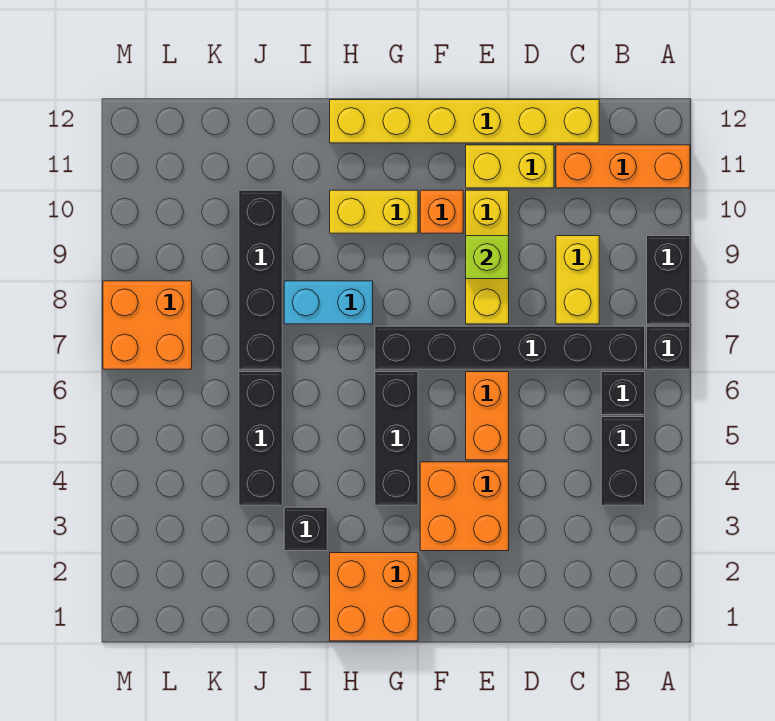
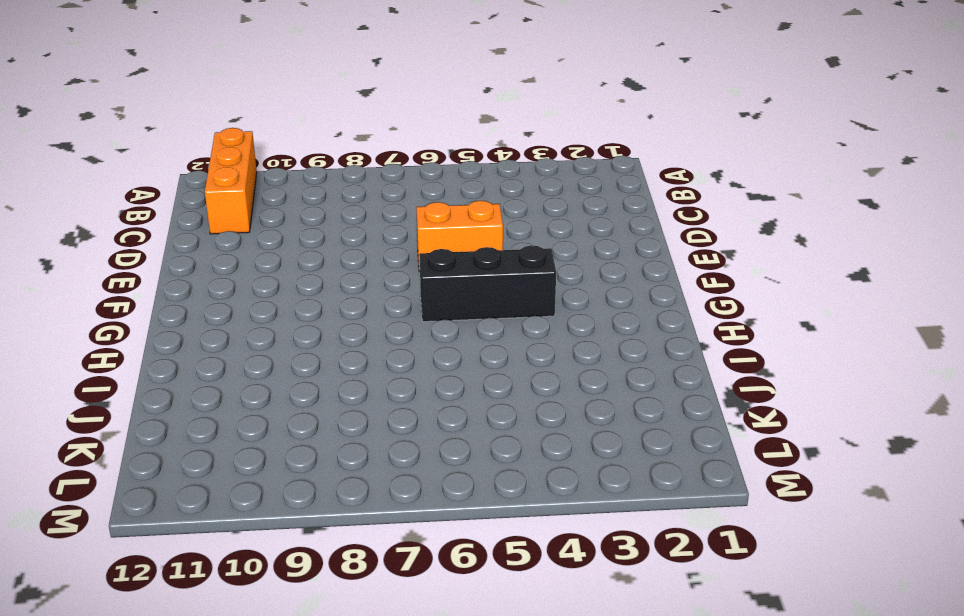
none -> black brick A7 level 1
none -> black brick A8:A9 level 1
none -> black brick B4:B5 level 1

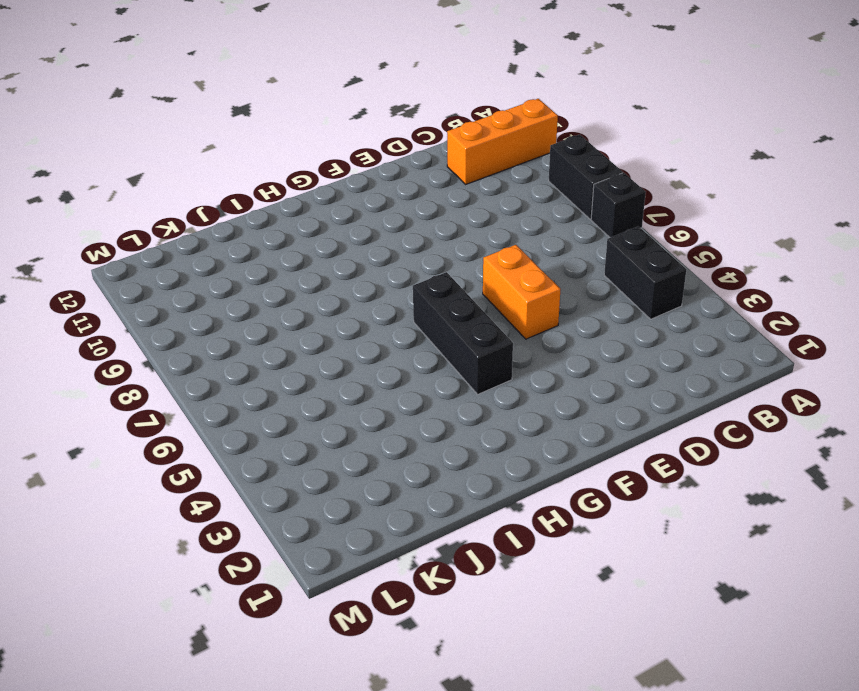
none -> black brick B6 level 1
none -> black brick B7:G7 level 1
none -> yellow brick C8:C9 level 1

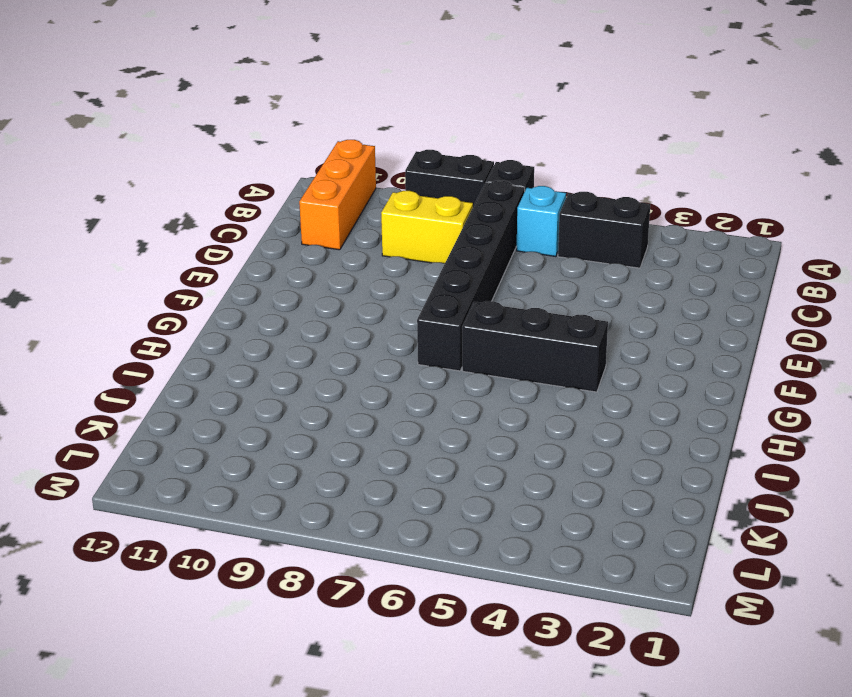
cyan brick B6 level 1 -> black brick B6 level 1
none -> yellow brick C12:H12 level 1
none -> yellow brick D11:E11 level 1
none -> orange brick E3:F4 level 1

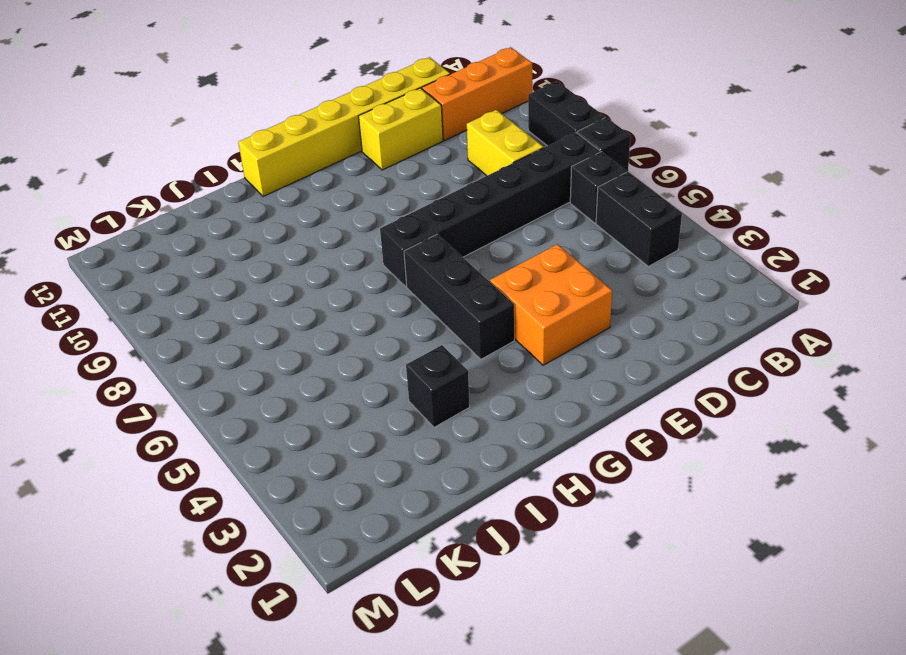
none -> orange brick E5:E6 level 1
none -> yellow brick E8:E10 level 1
none -> orange brick F10 level 1

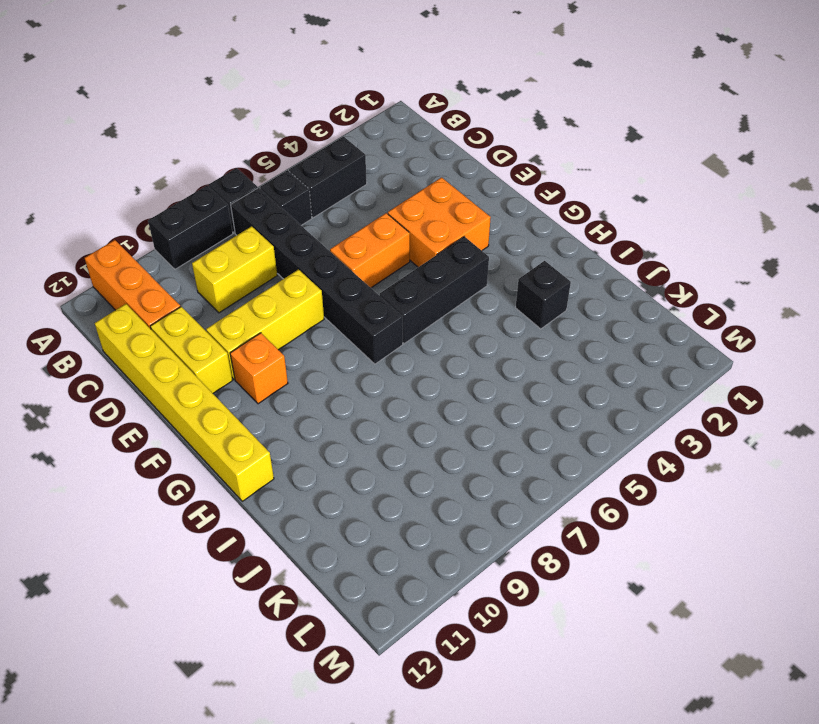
none -> orange brick G1:H2 level 1
none -> yellow brick G10:H10 level 1
none -> cyan brick H8:I8 level 1

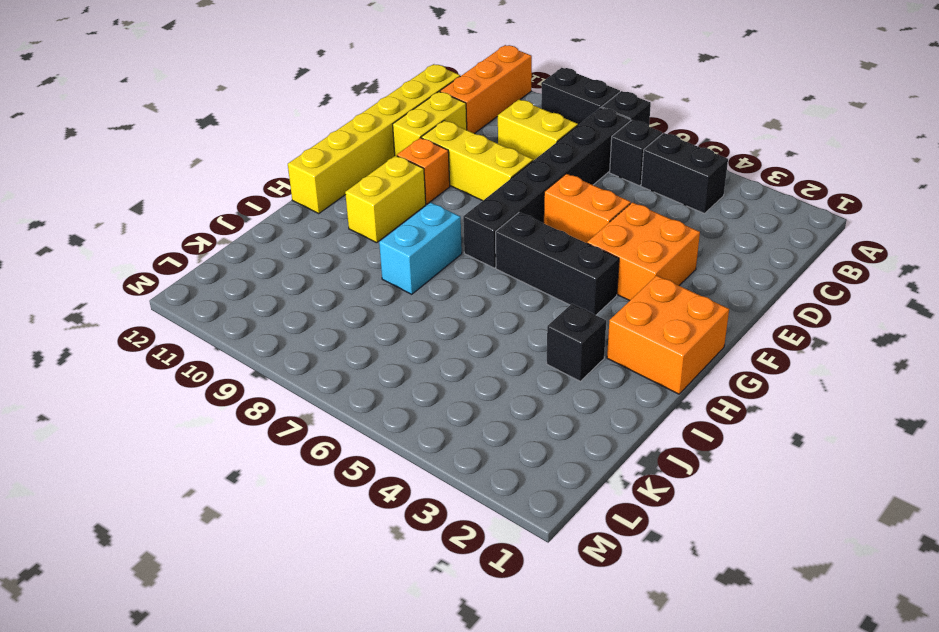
none -> black brick J4:J6 level 1
none -> black brick J7:J10 level 1
none -> orange brick L7:M8 level 1

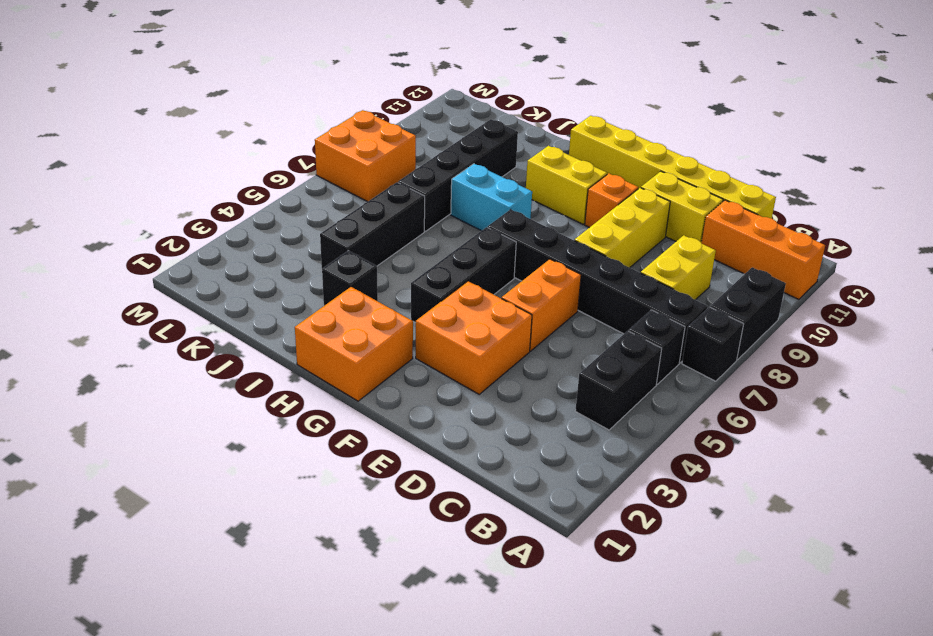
none -> lime brick E9 level 2

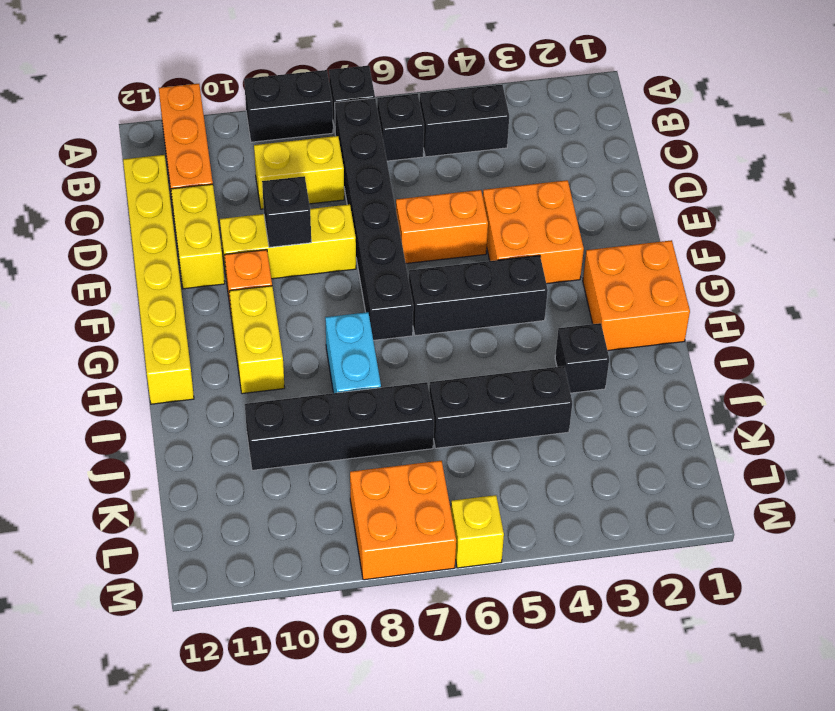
black brick E9 level 2 -> lime brick E9 level 2
yellow brick M6 level 1 -> none

